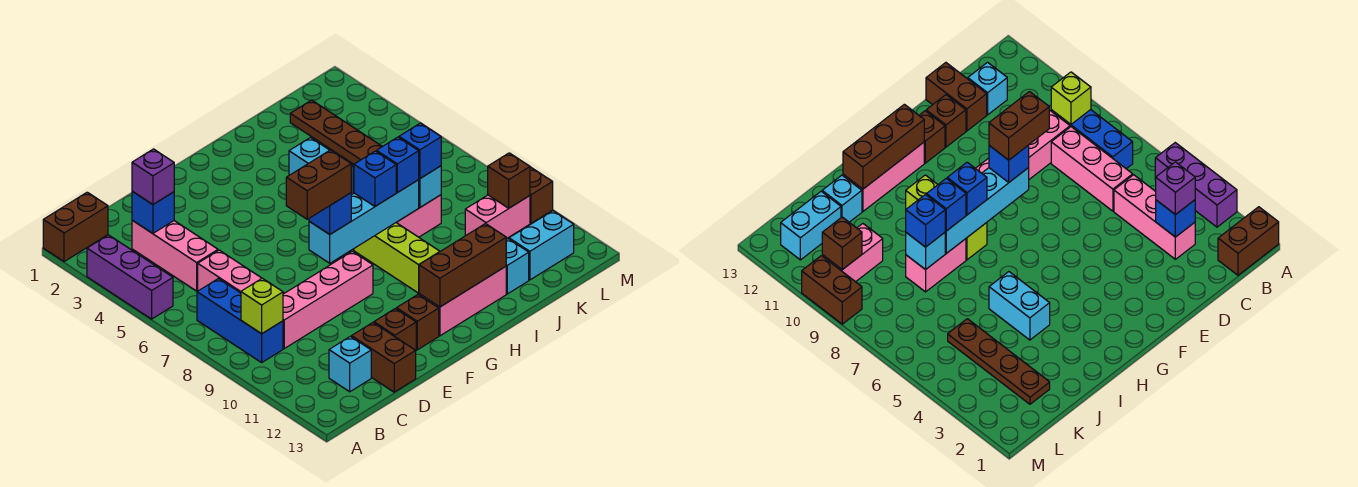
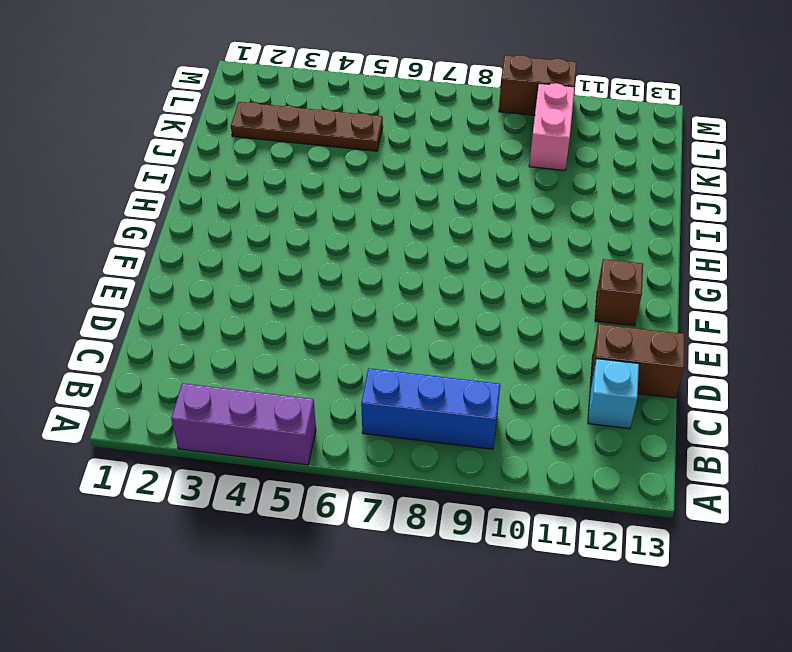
none -> brown brick A1:B1 level 1
none -> pink brick C3:C5 level 1
none -> pink brick C6:C8 level 1
none -> pink brick C9:F9 level 1

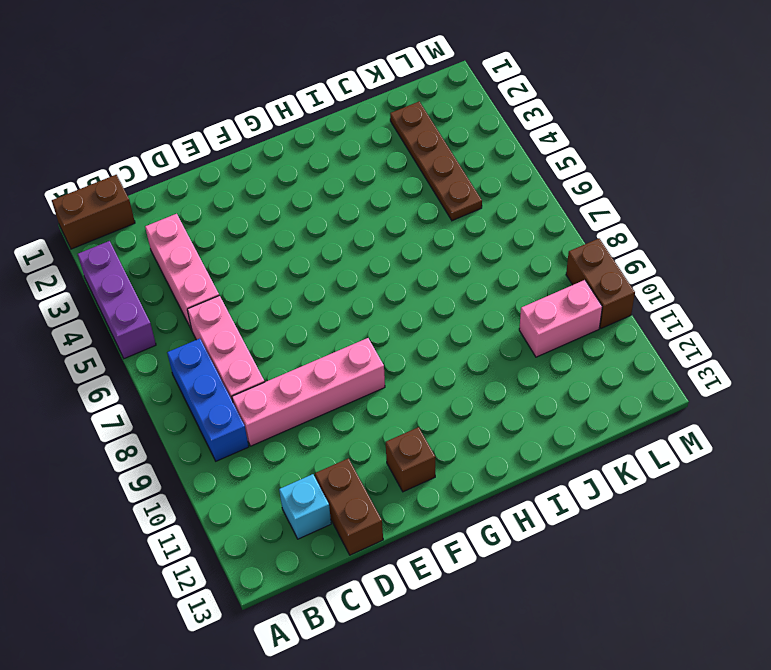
none -> brown brick E12 level 1
none -> pink brick G12:I12 level 1
none -> lime brick H8:H10 level 1
none -> cyan brick I4:I5 level 1

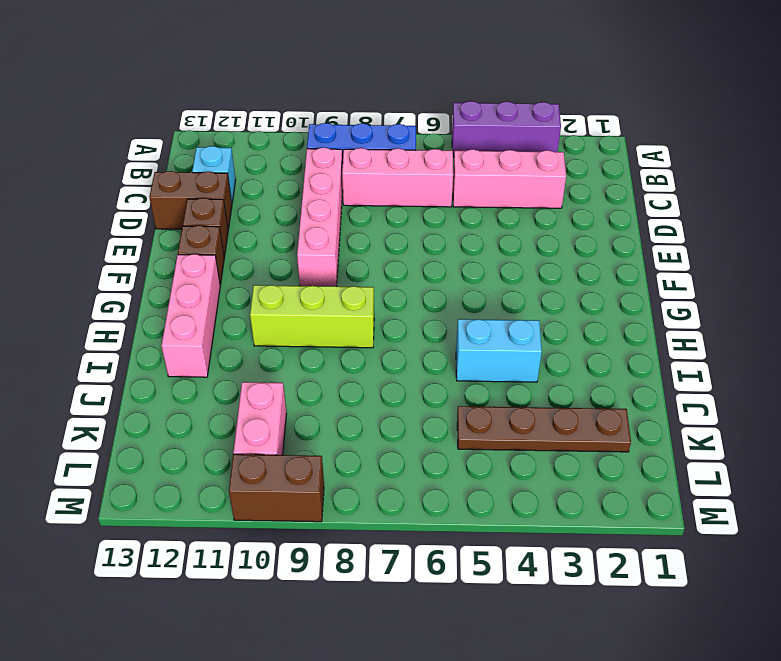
none -> brown brick A1:B1 level 1
none -> pink brick I8:J8 level 1
none -> cyan brick J12 level 1
none -> cyan brick K12:L12 level 1

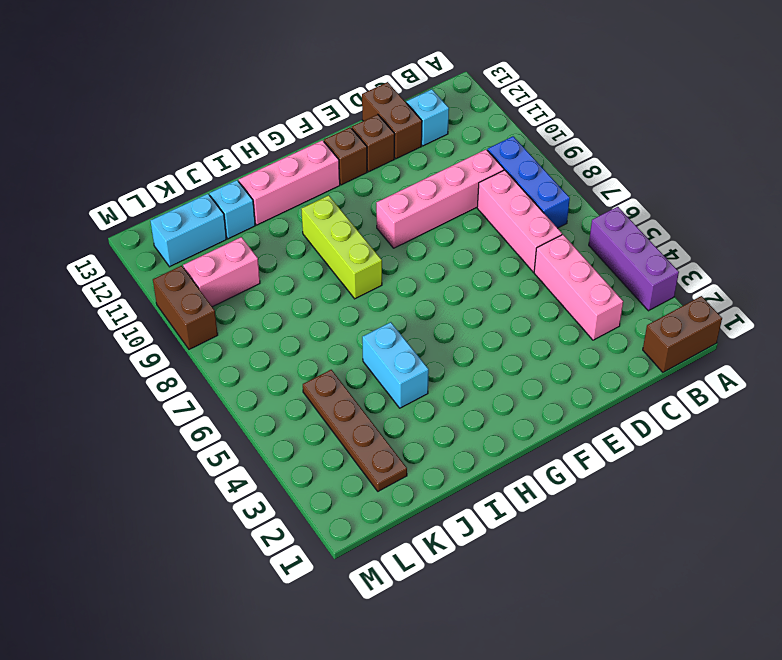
none -> pink brick I8:J8 level 1
none -> lime brick B9 level 2
none -> blue brick C3 level 2
none -> cyan brick F8:I8 level 2

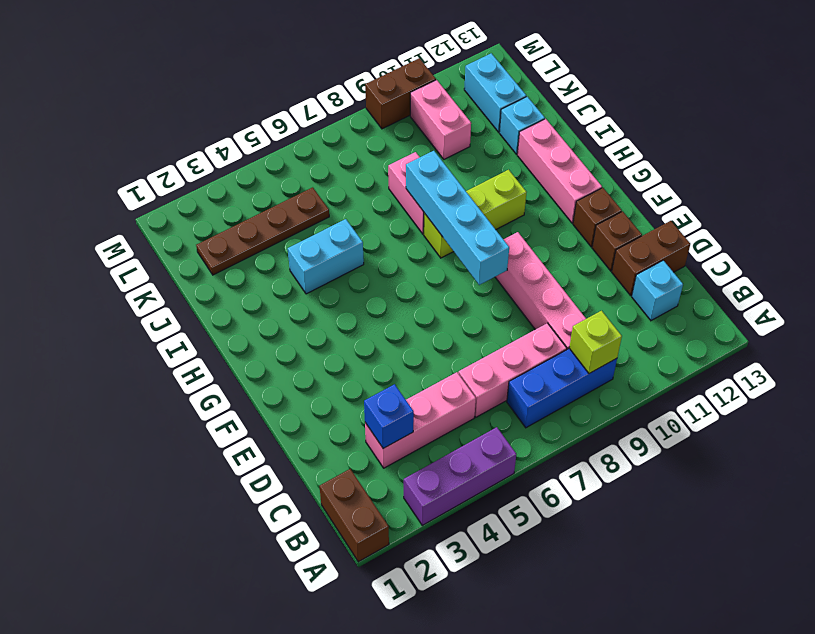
none -> brown brick G12:I12 level 2
none -> cyan brick J8 level 2
none -> brown brick L10 level 2
none -> purple brick C3 level 3

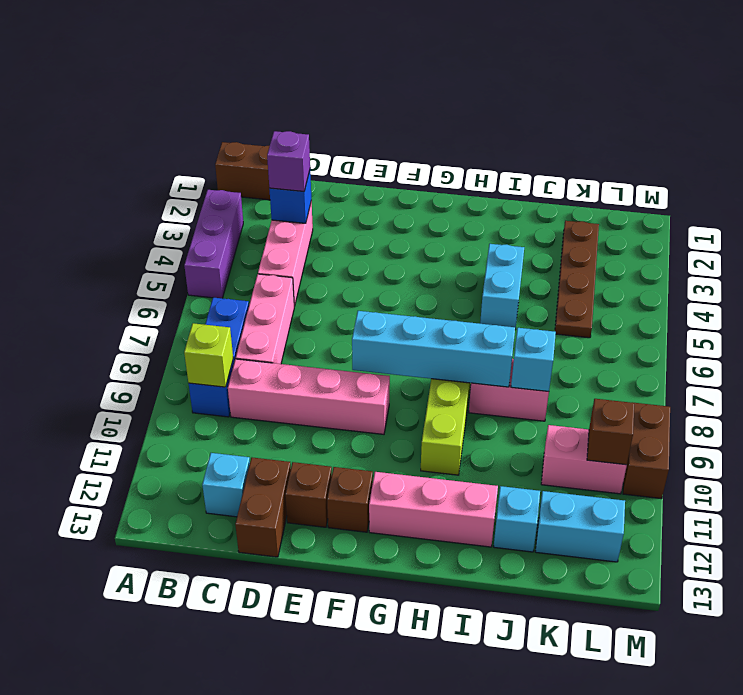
none -> brown brick G12:I12 level 2
none -> blue brick F8 level 3
none -> blue brick H8 level 3
none -> blue brick I8 level 3

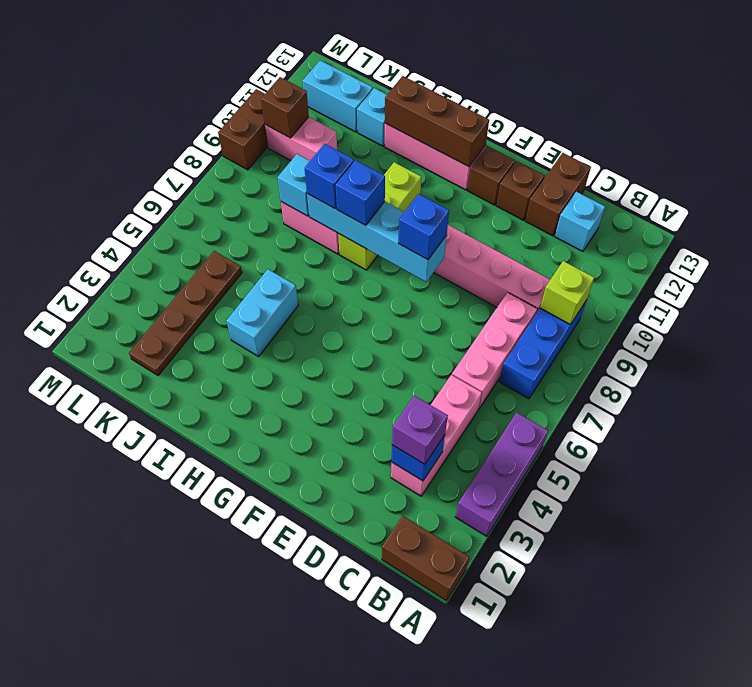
none -> blue brick J8 level 3
none -> brown brick E8:F8 level 4

